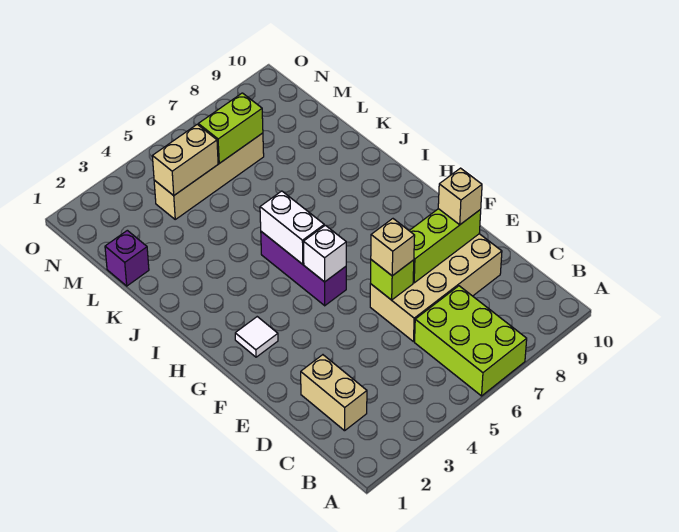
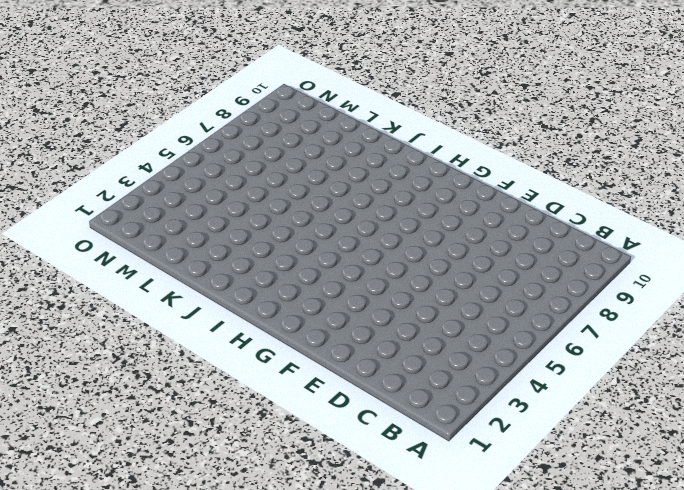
none -> lime brick A6:C7 level 1
none -> tan brick C2:D2 level 1
none -> tan brick D6:E9 level 1

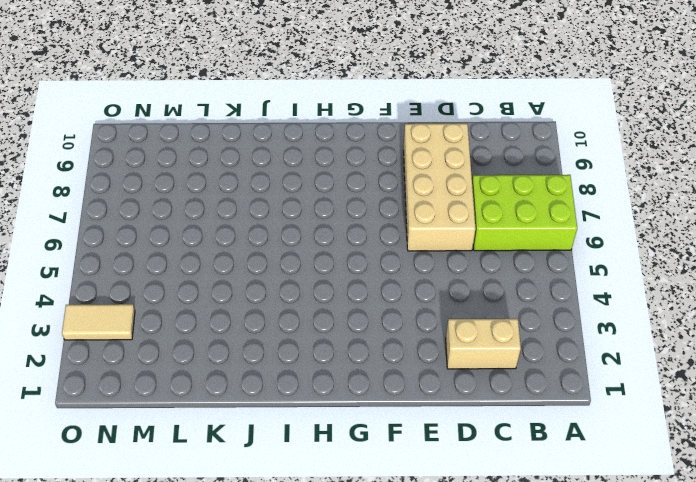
tan tile N3:O3 level 1 -> none
none -> white tile G2 level 1
none -> purple brick G5:I5 level 1
none -> purple brick L1 level 1

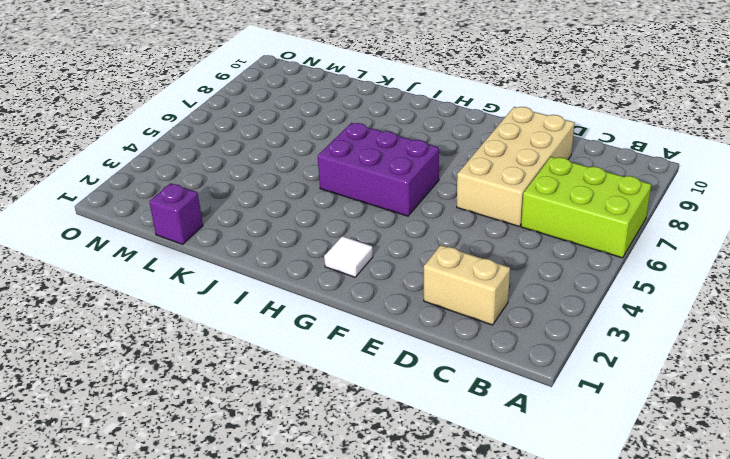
purple brick G5:I6 level 1 -> purple brick G5:I5 level 1
none -> tan brick M4:M7 level 1
none -> lime brick E6 level 2
none -> lime brick E7:E9 level 2

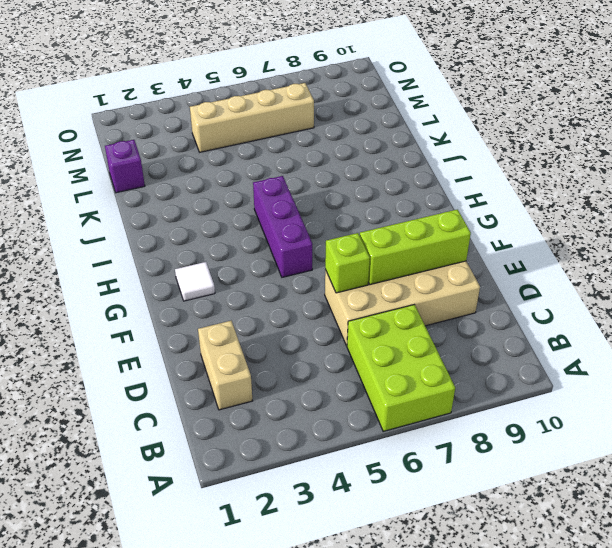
none -> white brick G5 level 2
none -> white brick H5:I5 level 2
none -> tan brick M4:M5 level 2

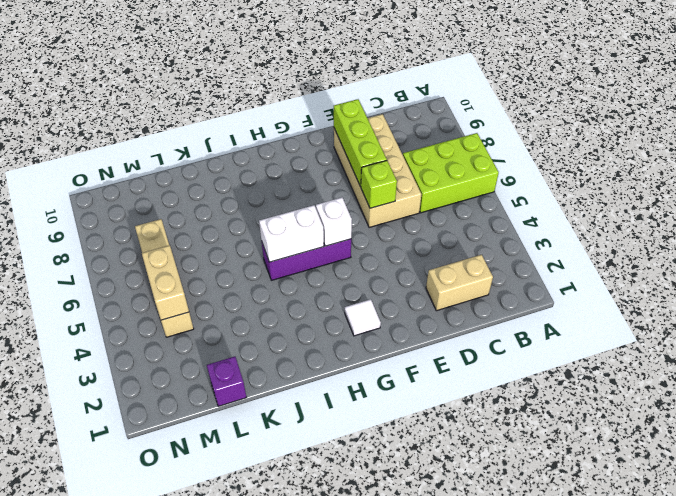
none -> lime brick M6:M7 level 2
none -> tan brick E6 level 3
none -> tan brick E9 level 3

